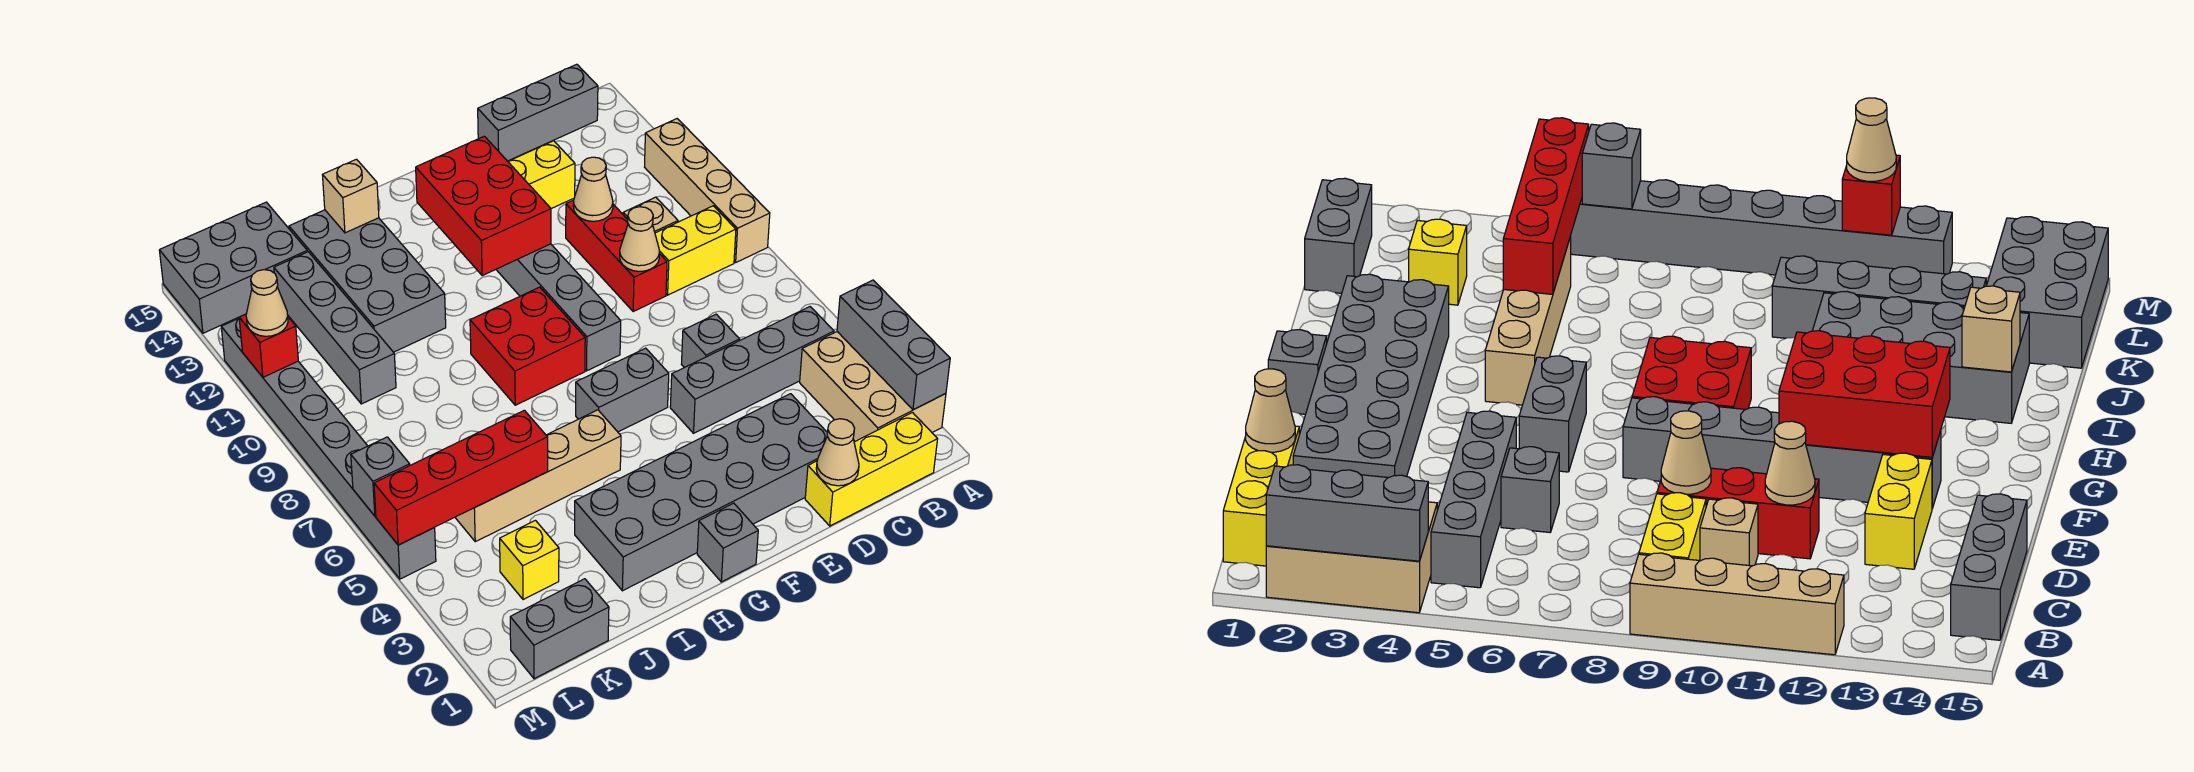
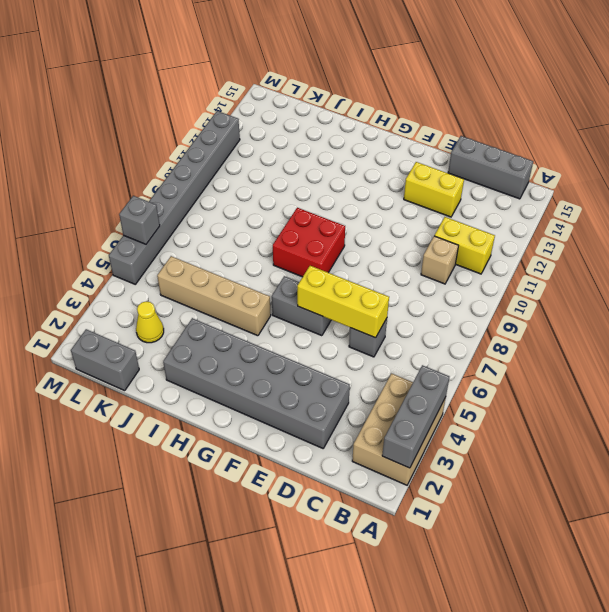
yellow brick B11:C11 level 1 -> yellow brick B9:C9 level 1
yellow brick D6:F6 level 2 -> yellow brick B1:D1 level 1
yellow cone K3 level 1 -> yellow brick K3 level 1
none -> tan brick A9:A12 level 1
none -> grey brick B5:E5 level 1
none -> red brick D9:D11 level 1
none -> grey brick F8:F13 level 1

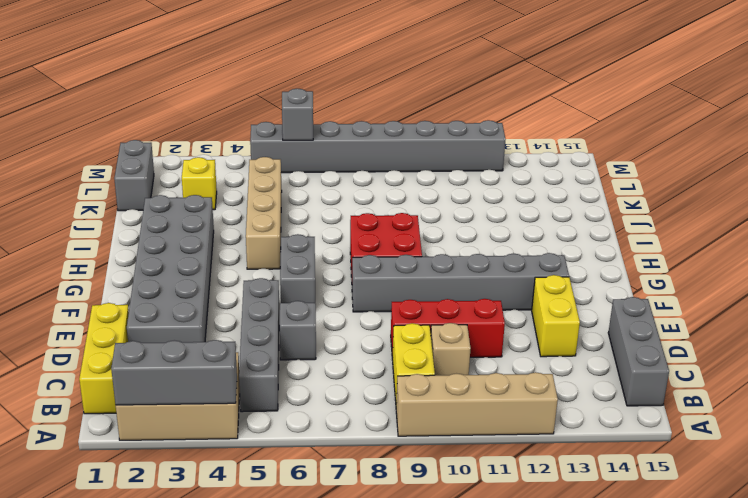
none -> grey brick G1 level 1
none -> grey brick I11:J14 level 1
none -> grey brick K10:K13 level 1
none -> grey brick K14:M15 level 1

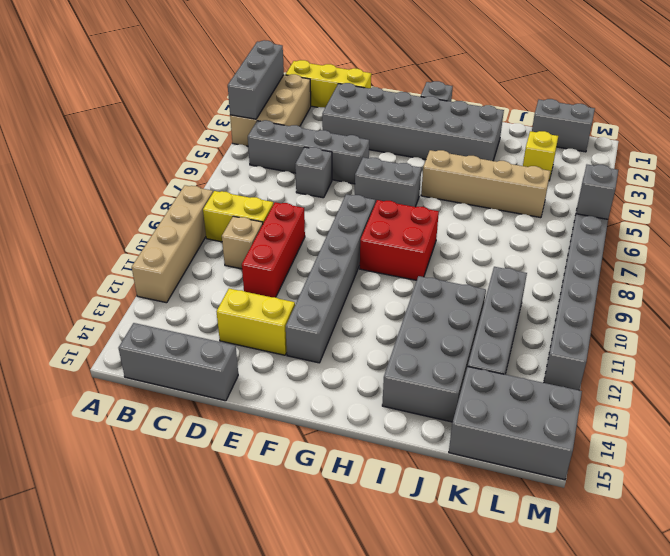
none -> tan cone D1 level 2
none -> tan cone D9 level 2
none -> tan cone D11 level 2
none -> red brick F11:G13 level 2

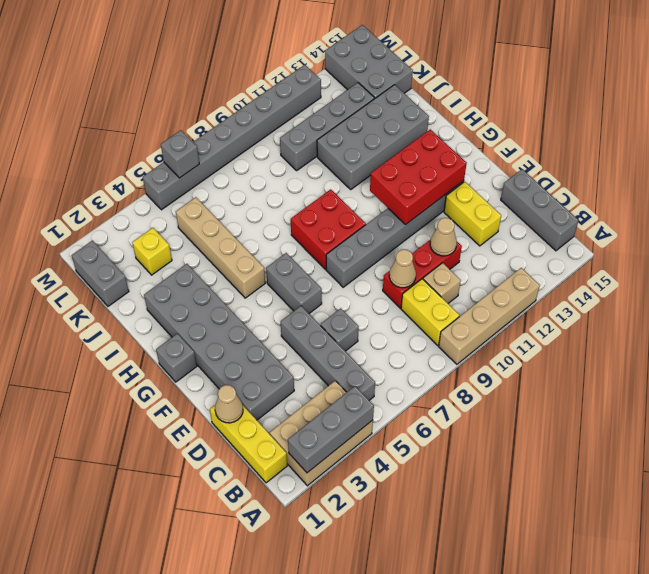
none -> tan brick I14 level 2
none -> red brick J5:M5 level 2
none -> red brick M11 level 2
none -> tan cone M11 level 3

